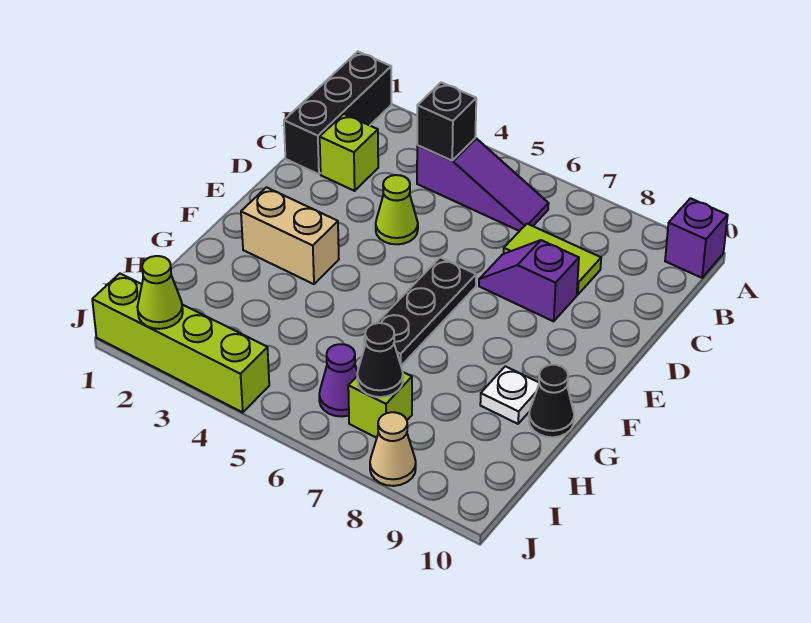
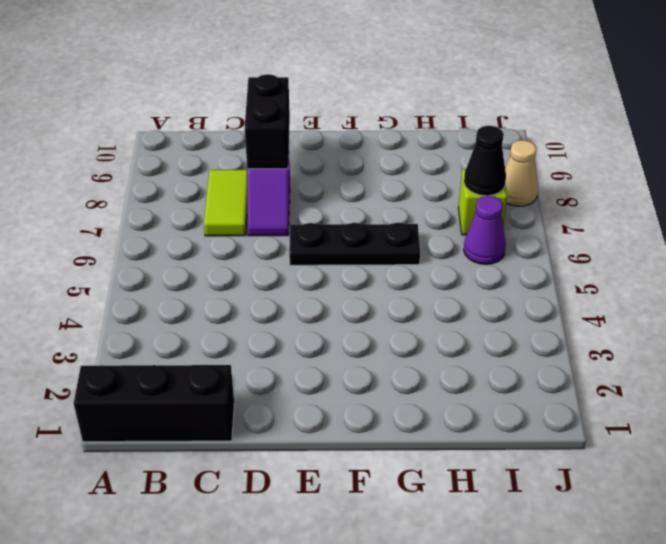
black brick D8:D9 level 2 -> none
none -> purple brick A10 level 1
none -> purple slope B4:B6 level 1 top 4
none -> lime brick C2 level 1

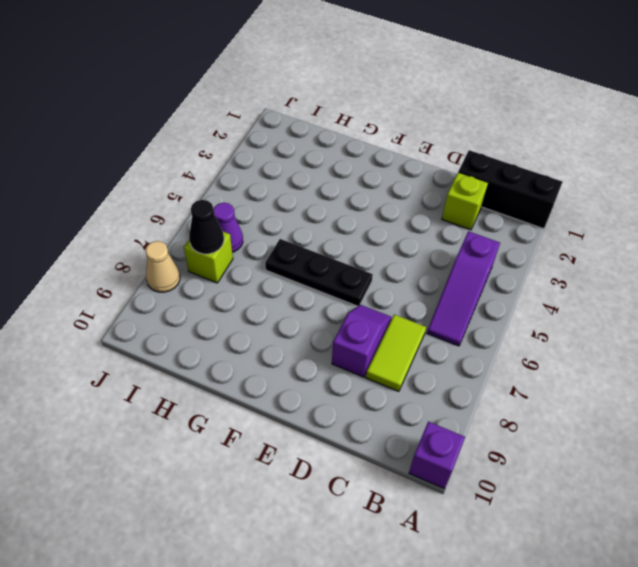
none -> lime cone D4 level 1
none -> tan brick F2:F3 level 1
none -> white plate G9 level 1

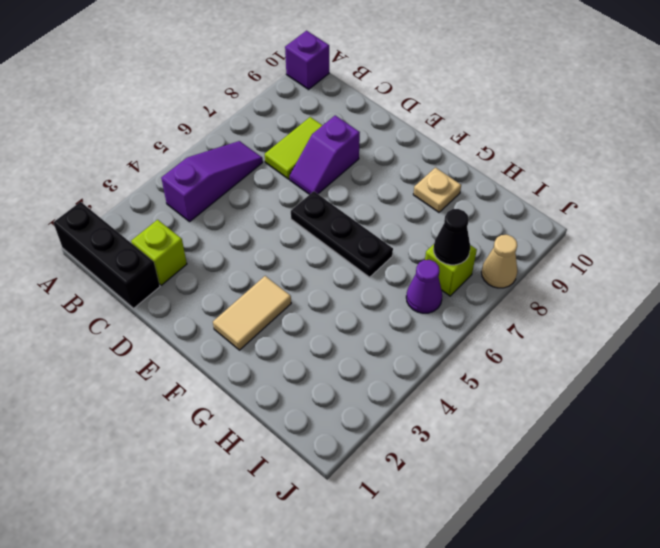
tan tile F2:F3 level 1 -> tan brick F2:F3 level 1
tan plate G9 level 1 -> white plate G9 level 1
none -> lime cone D4 level 1
none -> black cone G10 level 1
none -> lime brick J1:J4 level 1

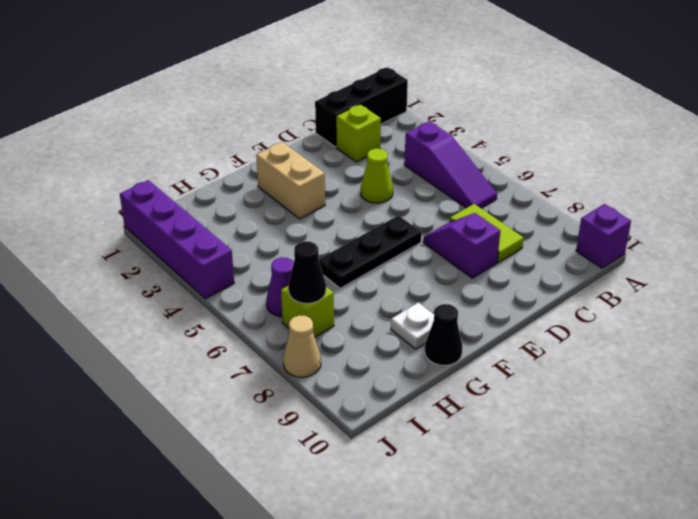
purple brick J1:J4 level 1 -> lime brick J1:J4 level 1
none -> black brick B4 level 2
none -> lime cone J2 level 2

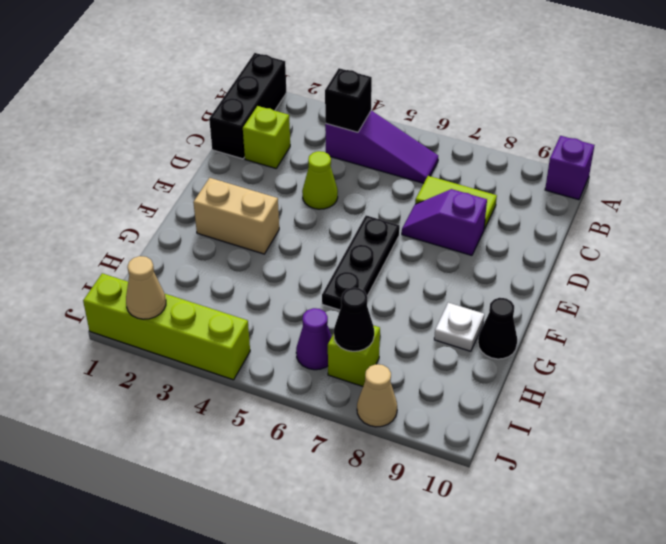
tan cone J2 level 2 -> lime cone J2 level 2

